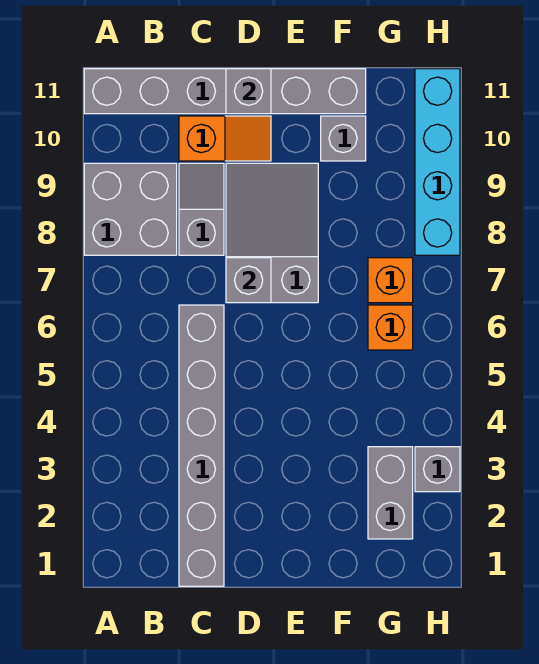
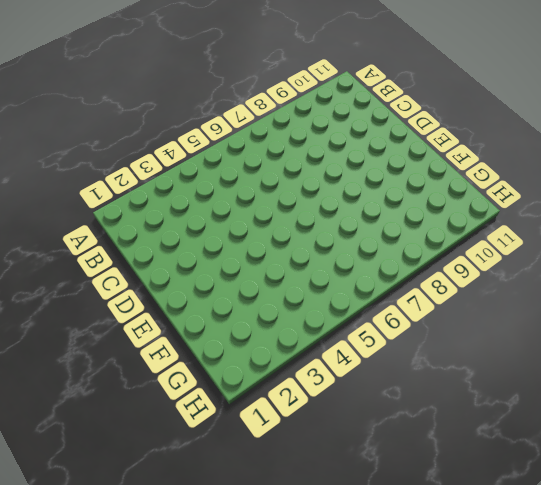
none -> grey brick A8:B9 level 1
none -> grey brick A11:F11 level 1
none -> grey brick C1:C6 level 1

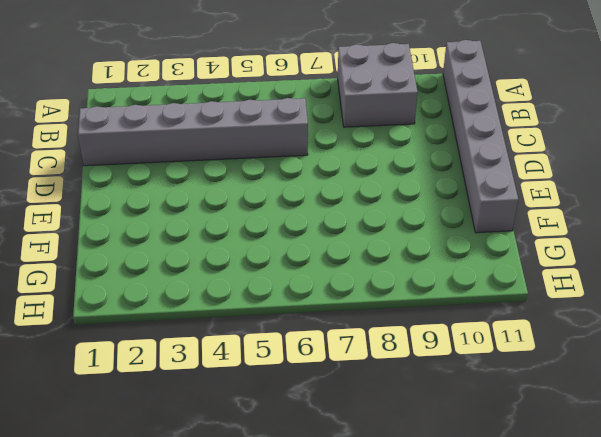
none -> grey slope C8:C9 level 1 top 8
none -> orange slope C10:D10 level 1 top C
none -> grey slope D7:E9 level 1 top 7

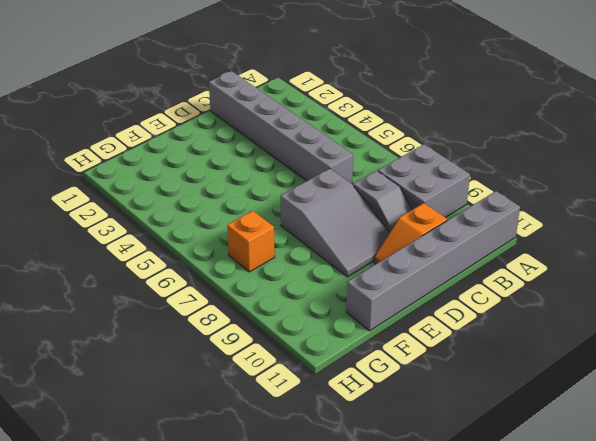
none -> grey brick F10 level 1
none -> grey brick G2:G3 level 1
none -> orange brick G6 level 1

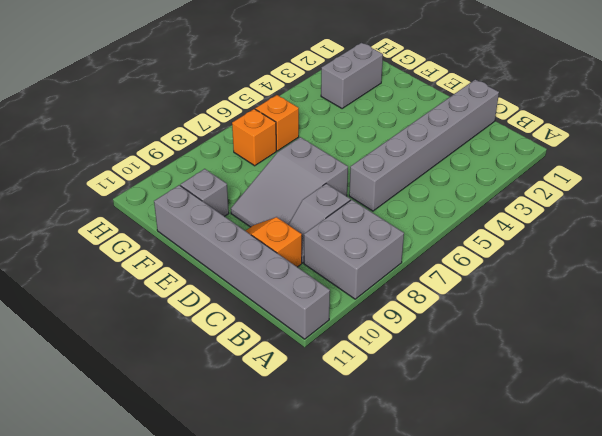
none -> grey brick H3 level 1
none -> cyan brick H8:H11 level 1
none -> grey brick D7 level 2

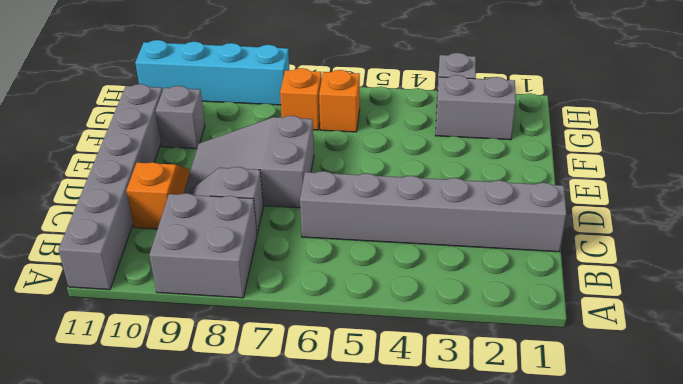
none -> grey brick D7 level 2
none -> grey brick D11 level 2

